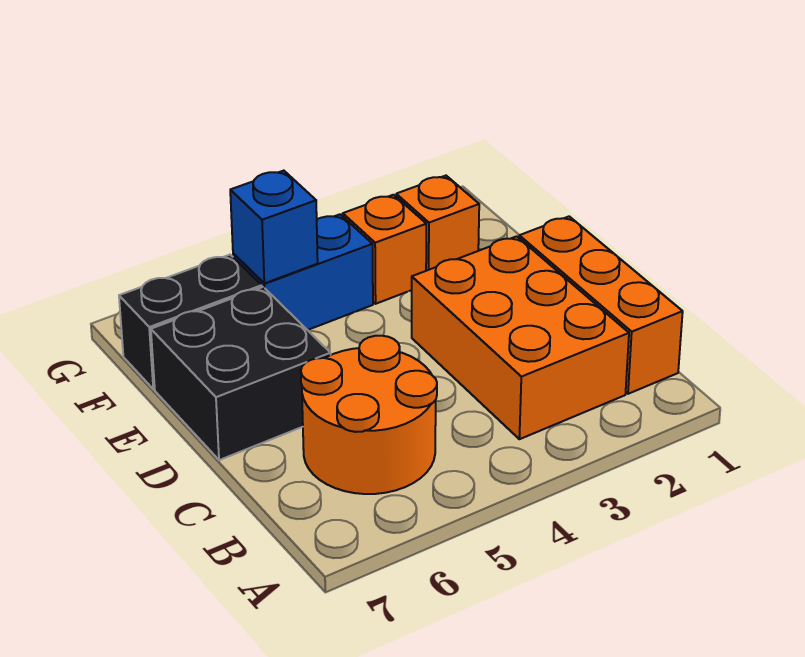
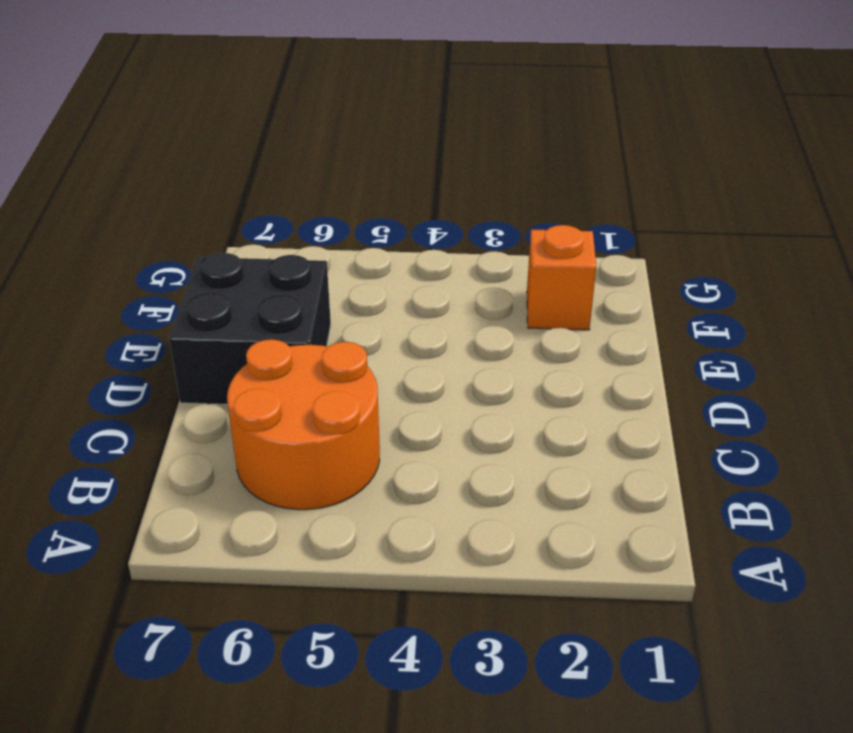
none -> orange brick B1:D1 level 1
none -> orange brick B2:D3 level 1

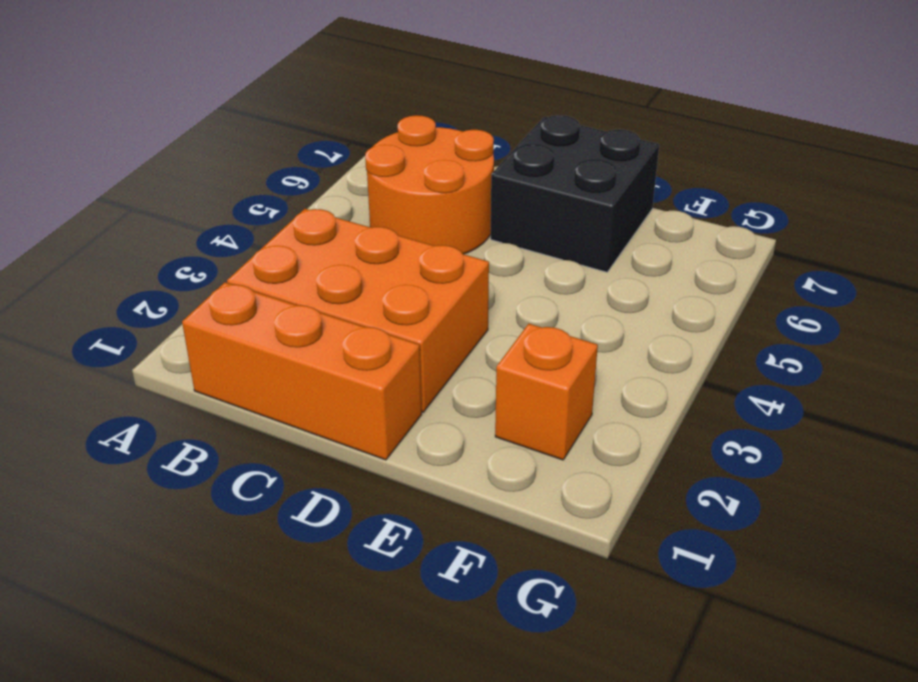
none -> orange brick F3 level 1
none -> blue brick F4:F5 level 1

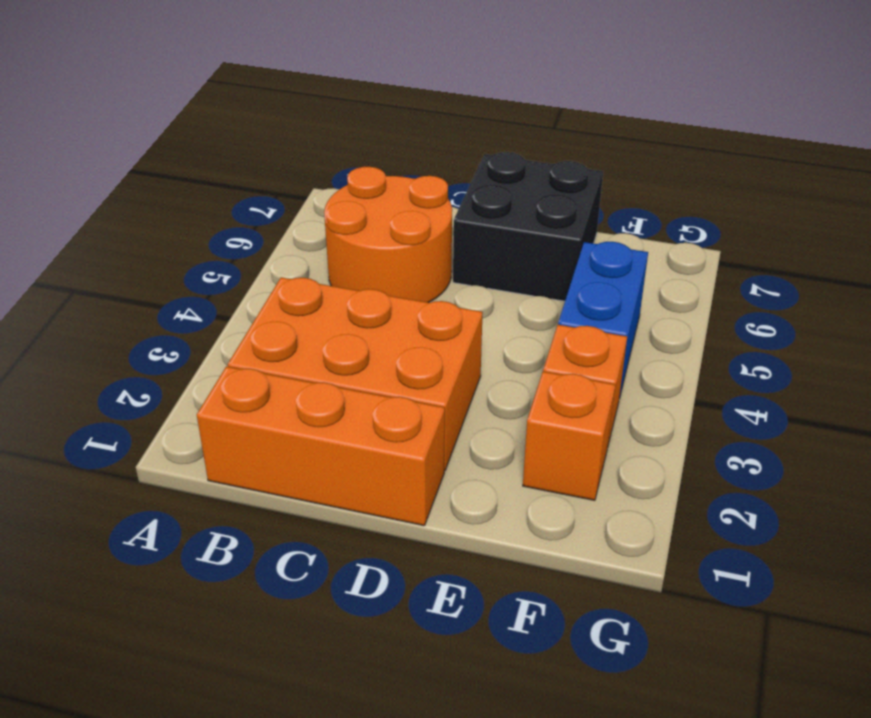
none -> black brick F6:F7 level 1
none -> blue brick F5 level 2

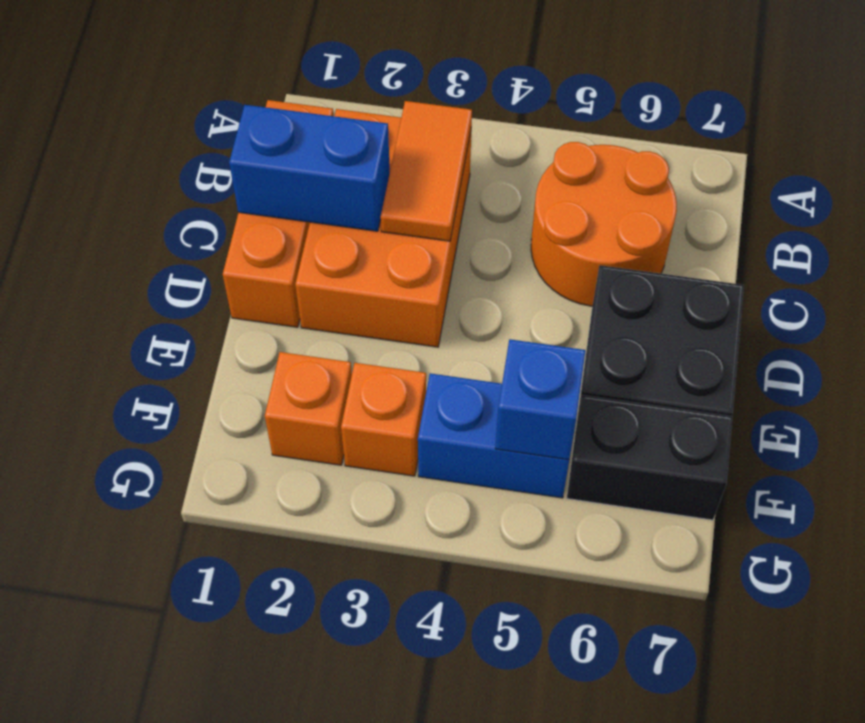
orange tile B3:C3 level 2 -> none
blue brick C1:C2 level 2 -> none

